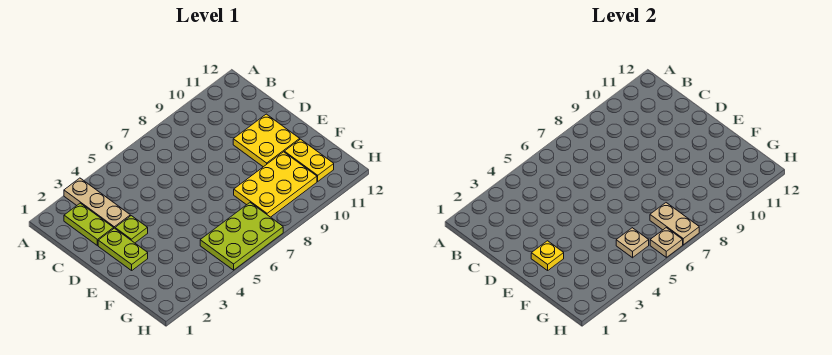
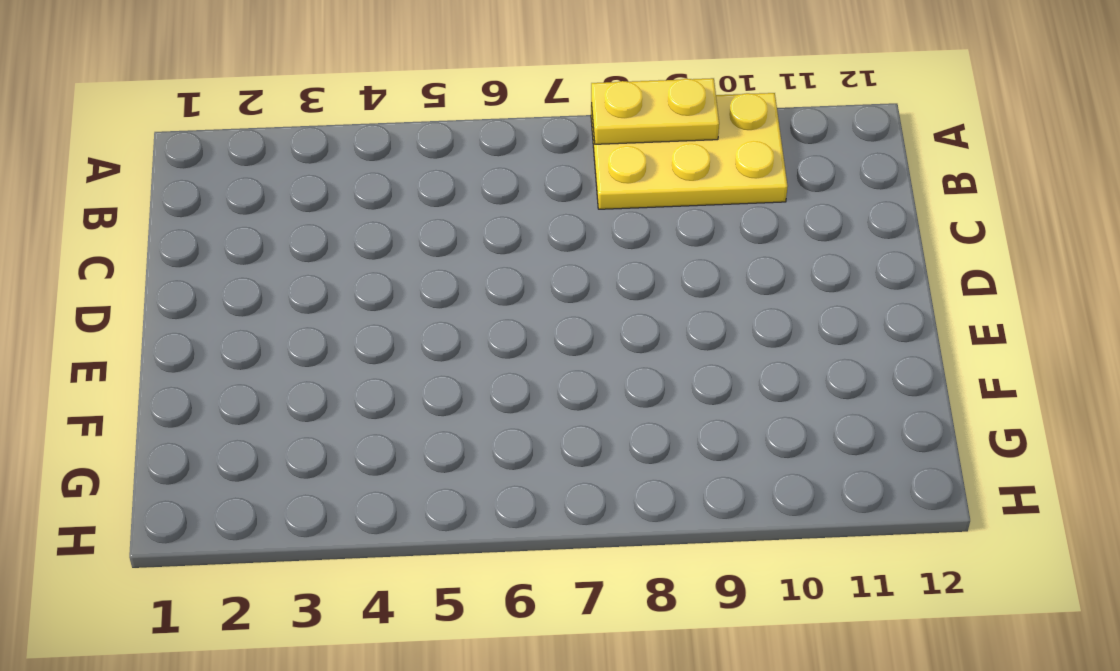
yellow plate A8:B10 level 1 -> yellow plate F8:G10 level 1
yellow plate A8:A9 level 2 -> yellow plate F11:G11 level 1
none -> tan plate A3:C3 level 1
none -> lime plate B2:C2 level 1
none -> lime plate D2:E2 level 1

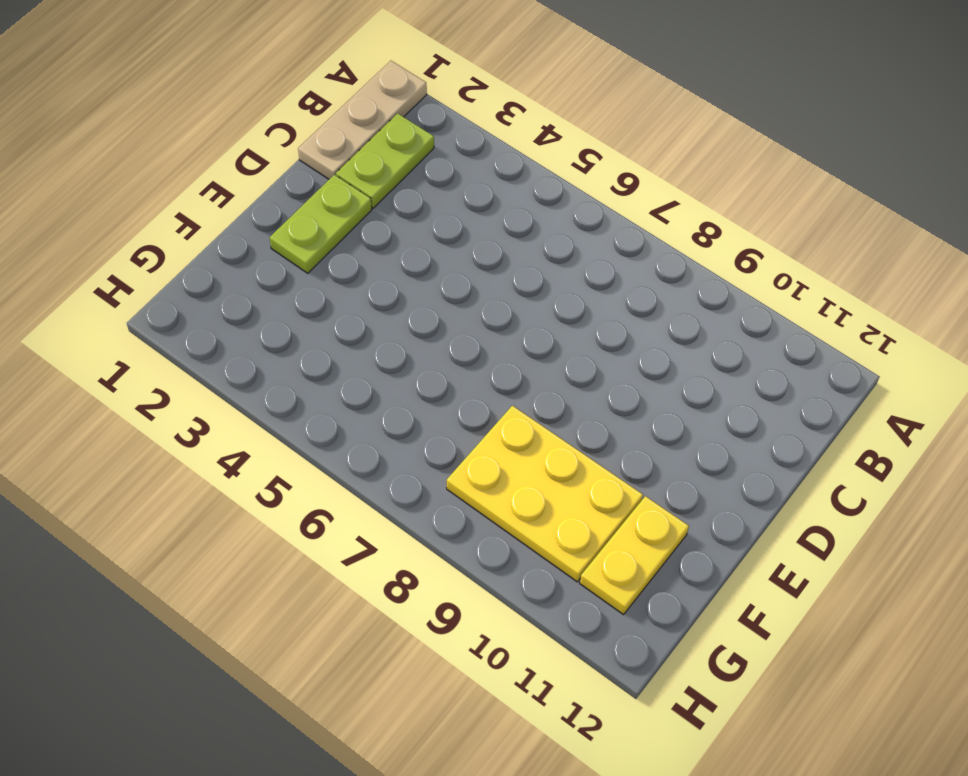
tan plate A1:C1 level 1 -> tan plate A3:C3 level 1
none -> lime plate D3 level 1
none -> yellow plate D10:E11 level 1
none -> lime plate G5:H7 level 1

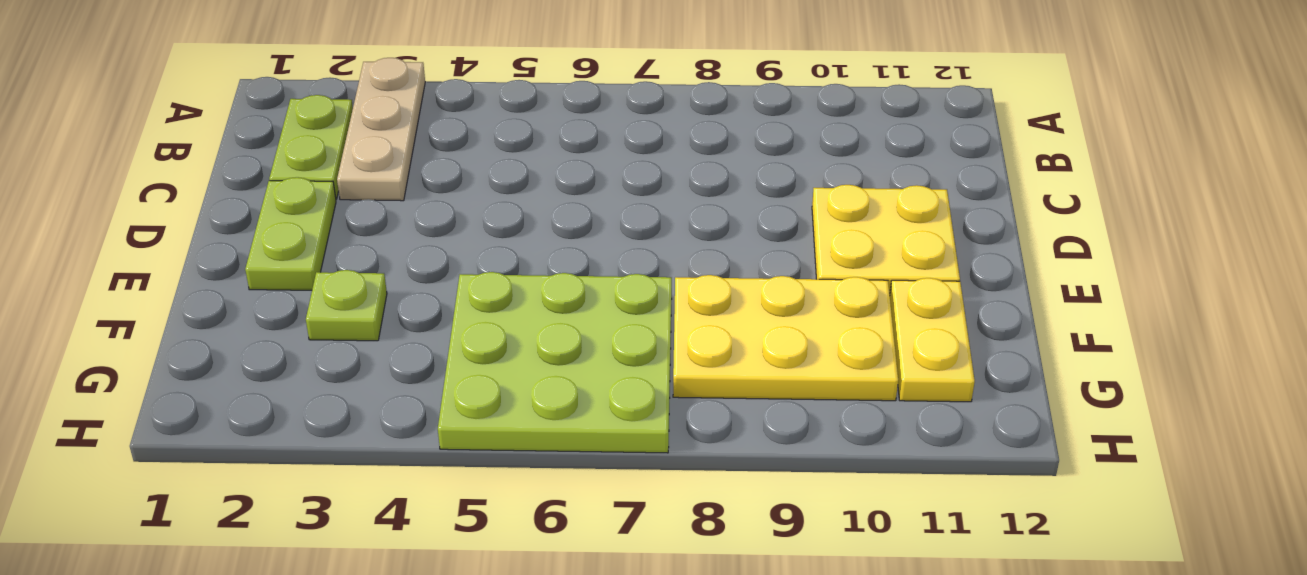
lime plate F3 level 1 -> lime plate D3 level 1
lime plate F5:H7 level 1 -> lime plate G5:H7 level 1
none -> yellow plate E2 level 2
none -> tan plate G5 level 2
none -> tan plate G7:H7 level 2

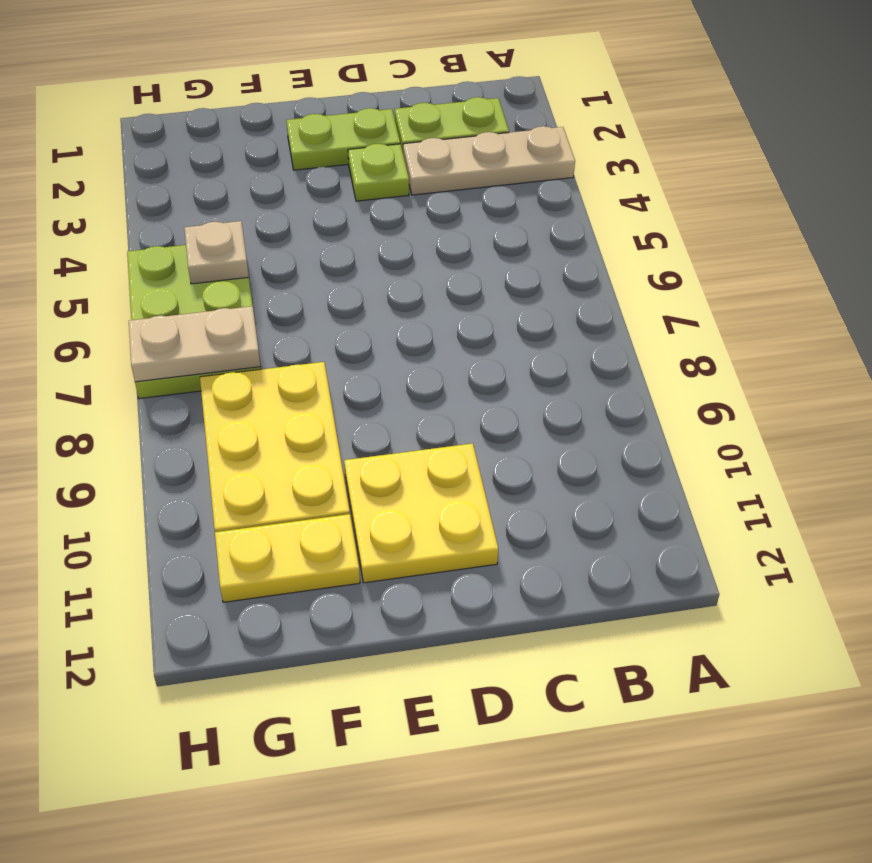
none -> yellow plate E2 level 2
none -> tan plate H6 level 2

